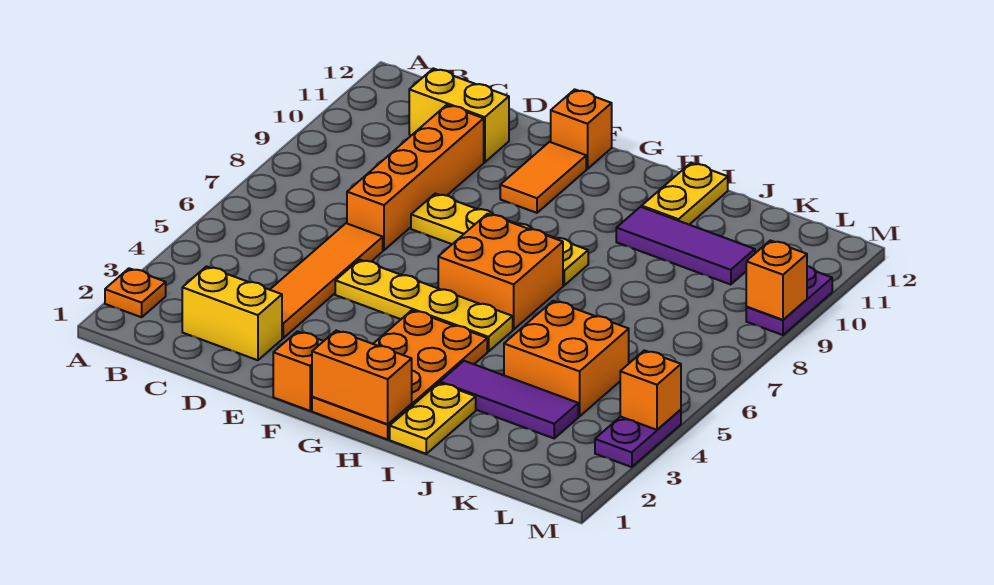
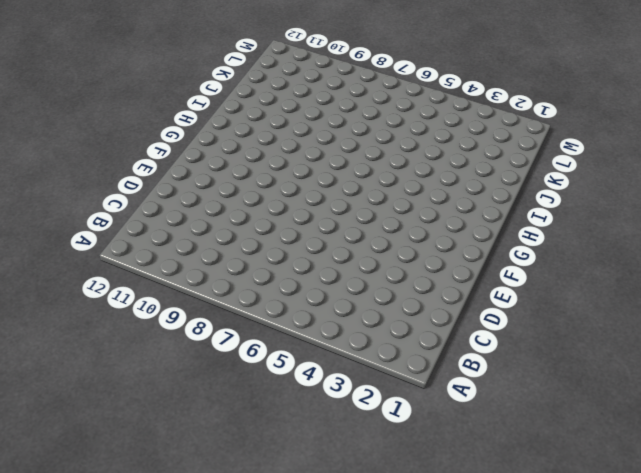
none -> orange plate A2 level 1
none -> yellow brick C2:D2 level 1
none -> yellow brick C11:D11 level 1

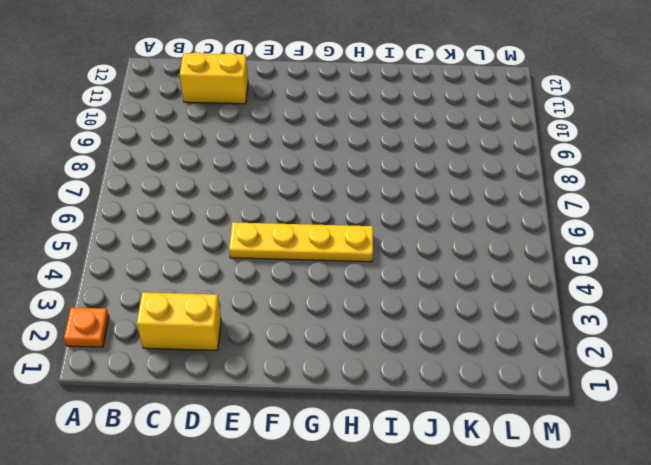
none -> orange tile D3:D6 level 1
none -> orange brick D7:D10 level 1
none -> yellow plate E8:H8 level 1

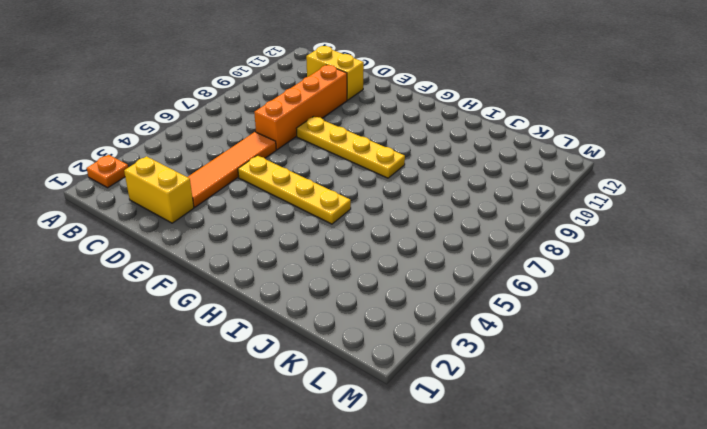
none -> orange brick F1 level 1
none -> orange tile F10:F11 level 1
none -> orange brick F12 level 1

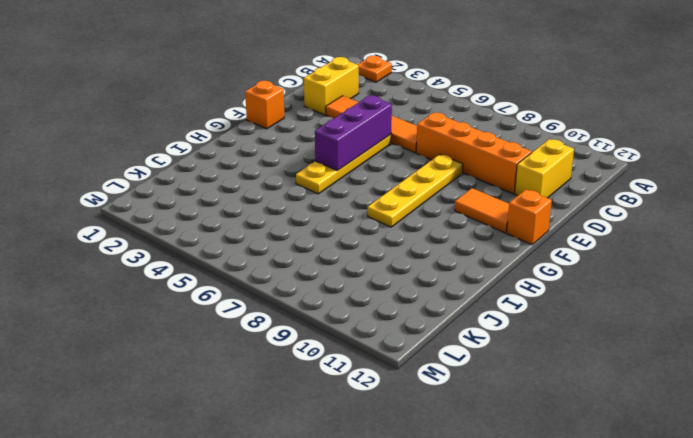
purple brick E5:G5 level 2 -> none
none -> orange plate G1:H4 level 1
none -> orange brick G6:H7 level 1
none -> yellow plate I1:I2 level 1

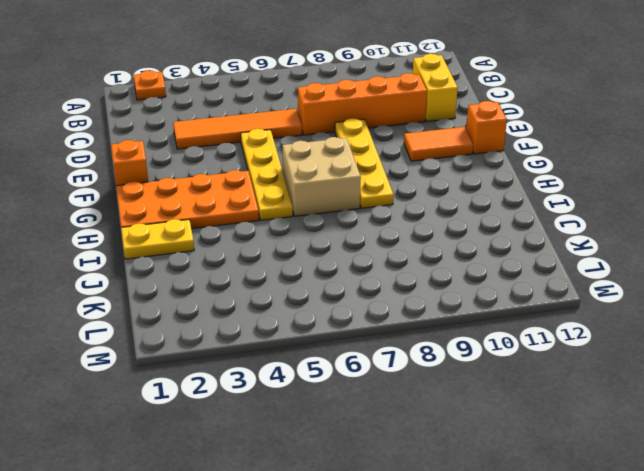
tan brick G6:H7 level 1 -> orange brick G6:H7 level 1
none -> yellow brick C2:D2 level 1
none -> purple tile I3:K3 level 1
none -> purple tile I10:K10 level 1

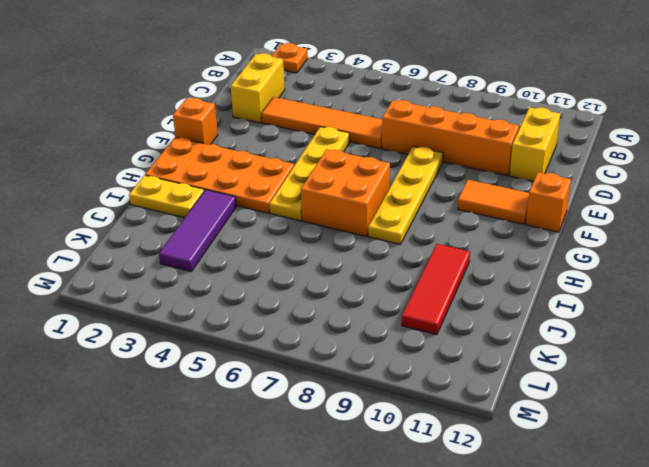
red tile I10:K10 level 1 -> purple tile I10:K10 level 1
none -> yellow plate I11:I12 level 1
none -> orange brick J4:K5 level 1
none -> purple plate M3:M4 level 1

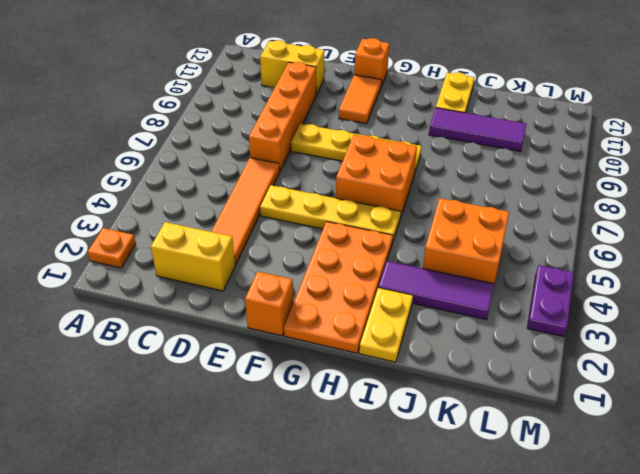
none -> purple plate M9:M10 level 1
none -> orange brick G1:H1 level 2
none -> orange brick M4 level 2

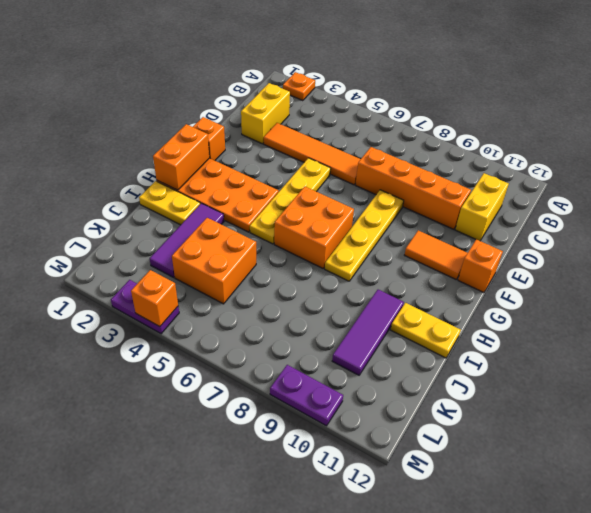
none -> orange brick M9 level 2

